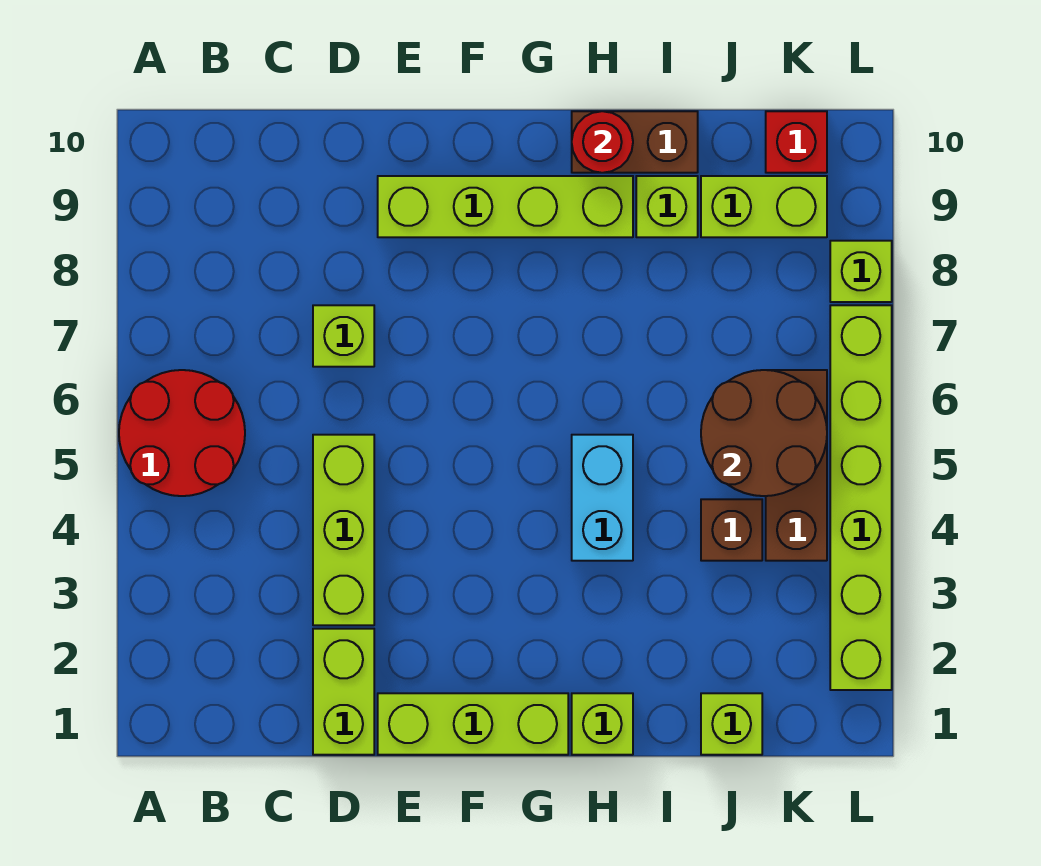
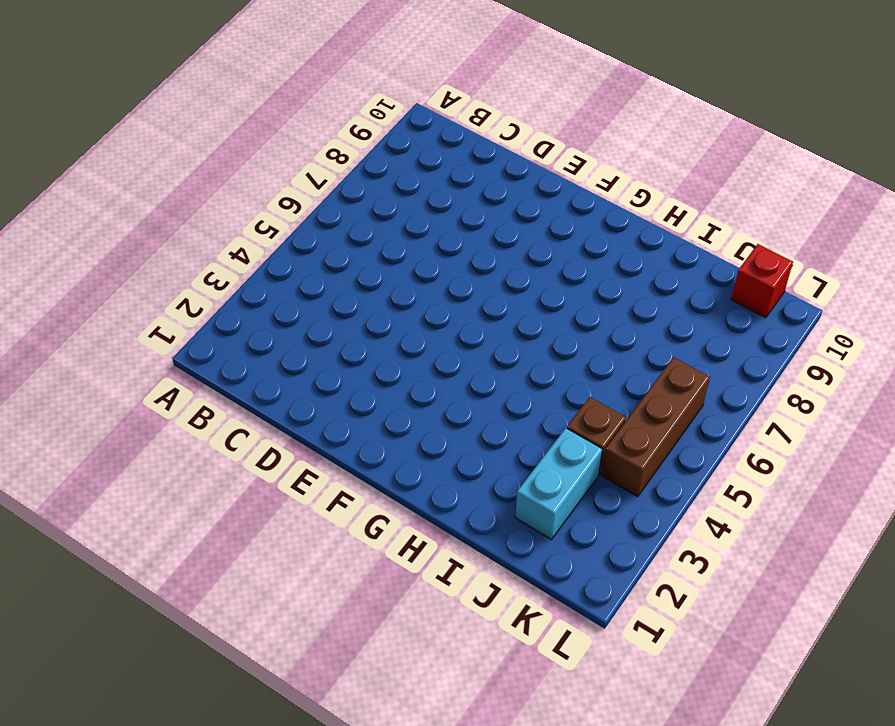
cyan brick J2:J3 level 1 -> cyan brick H4:H5 level 1
none -> red round brick A5:B6 level 1
none -> lime brick D1:D2 level 1
none -> lime brick D3:D5 level 1

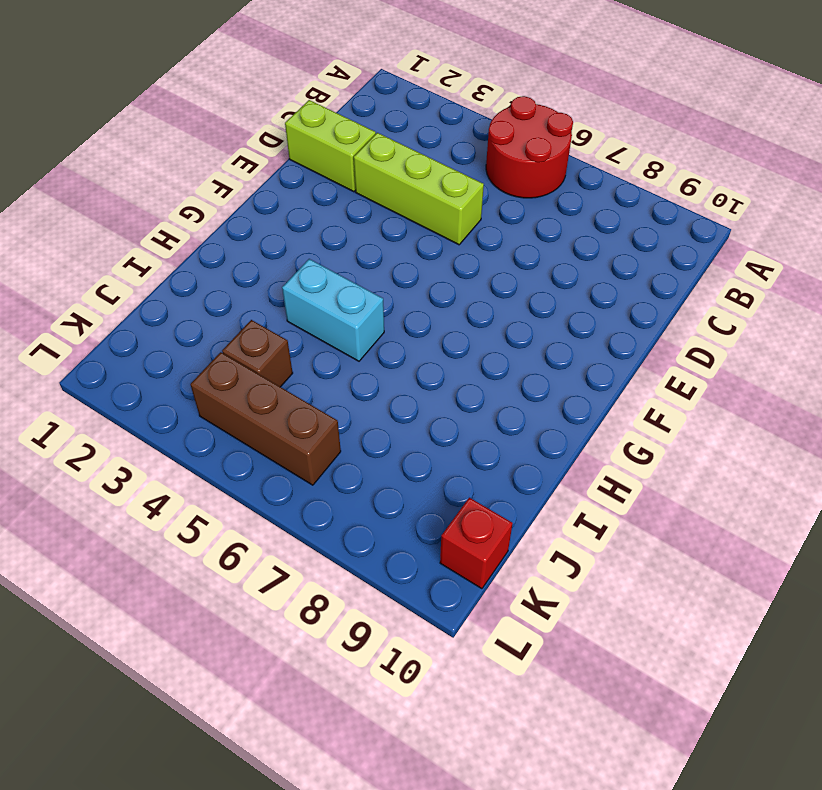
none -> lime brick D7 level 1
none -> lime brick E1:G1 level 1
none -> lime brick E9:H9 level 1

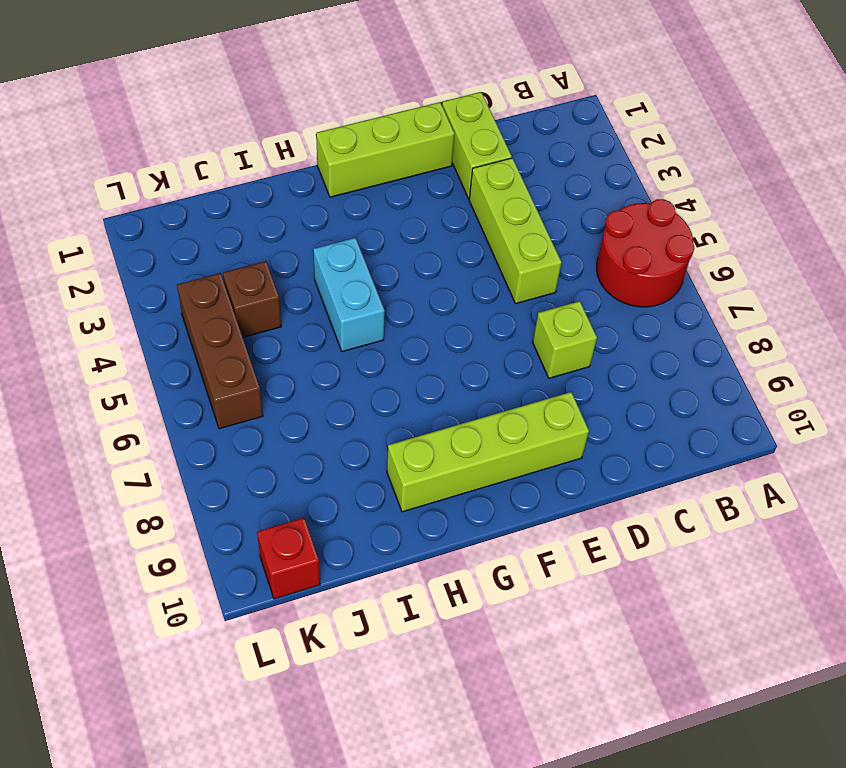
none -> lime brick H1 level 1
none -> brown brick H10:I10 level 1
none -> lime brick I9 level 1

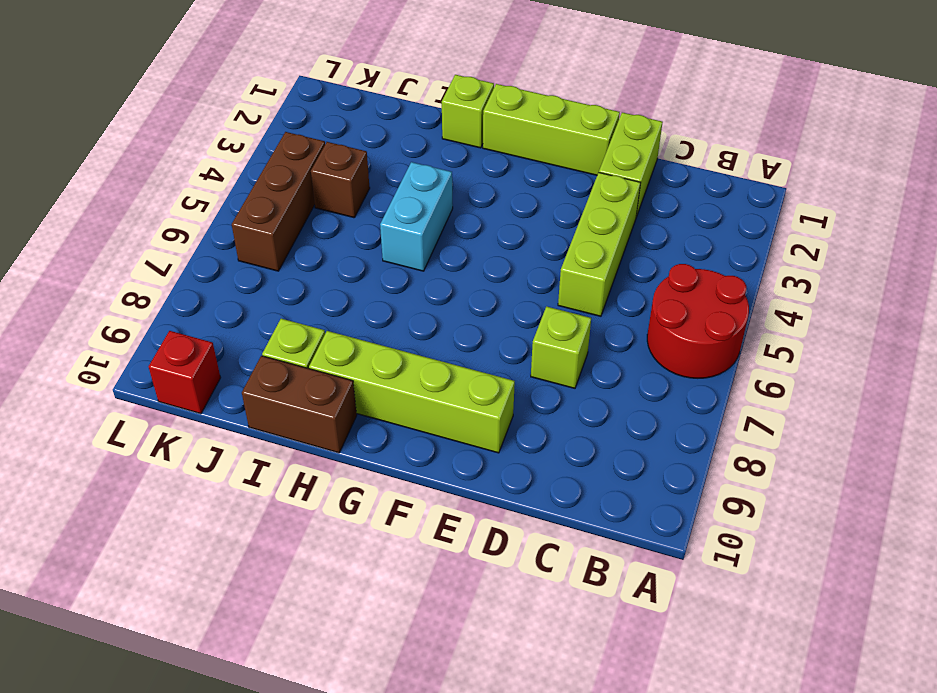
none -> lime brick J1 level 1
none -> lime brick J9:K9 level 1
none -> lime brick L2:L7 level 1

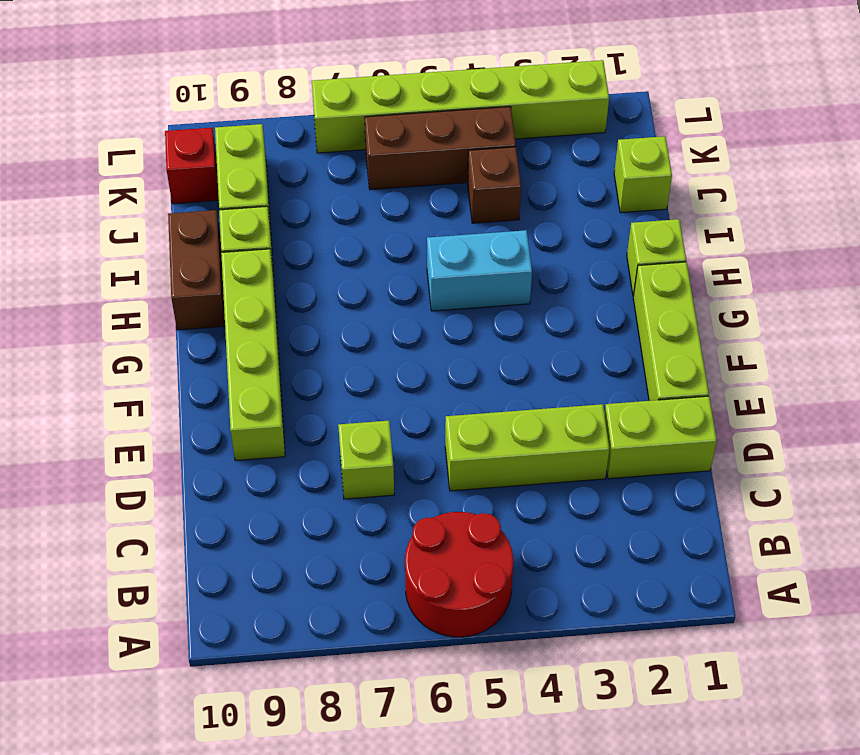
none -> lime brick L8 level 1
none -> red round brick H10 level 2
none -> brown round brick J5:K6 level 2

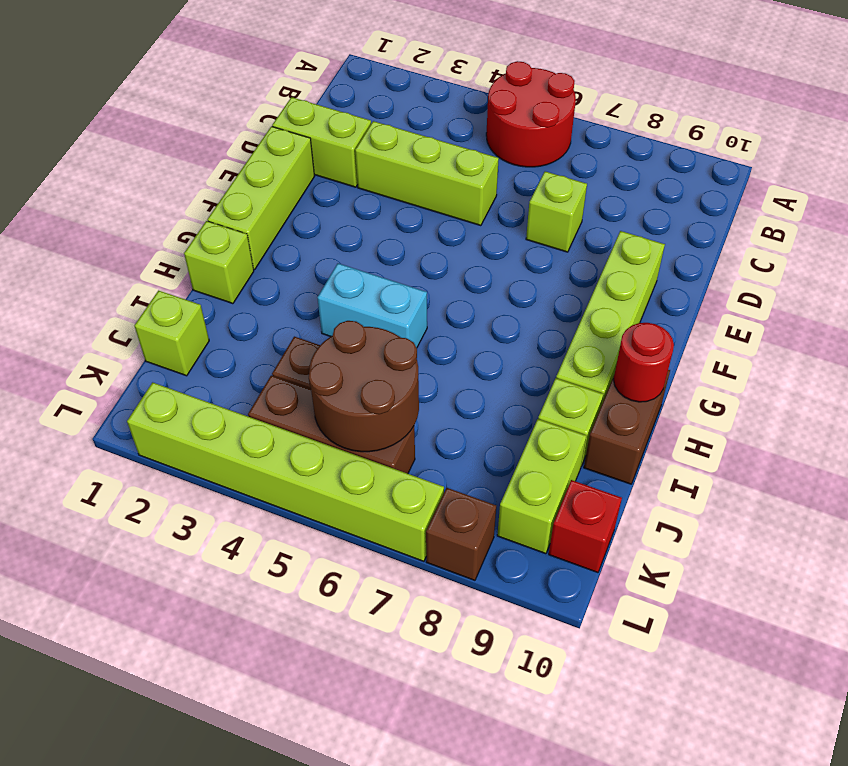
brown brick L8 level 1 -> lime brick L8 level 1

